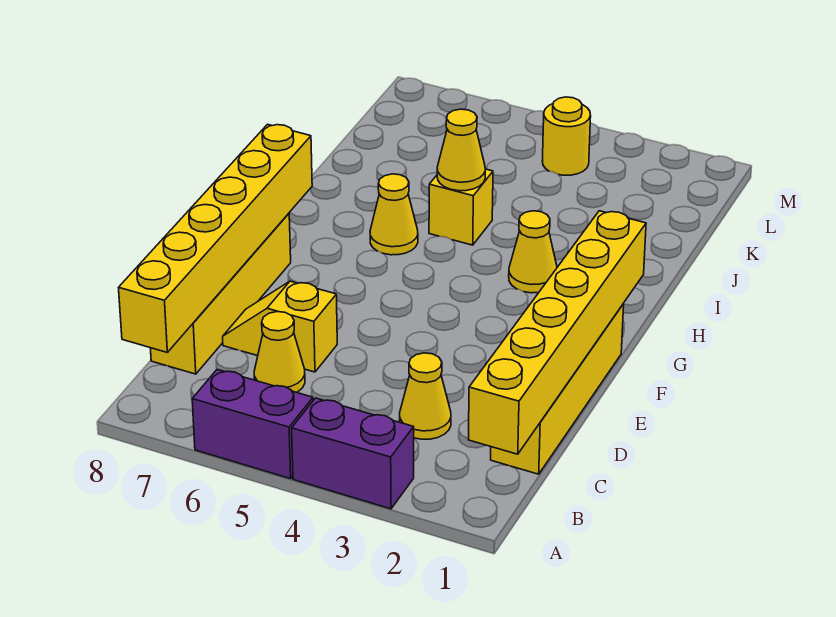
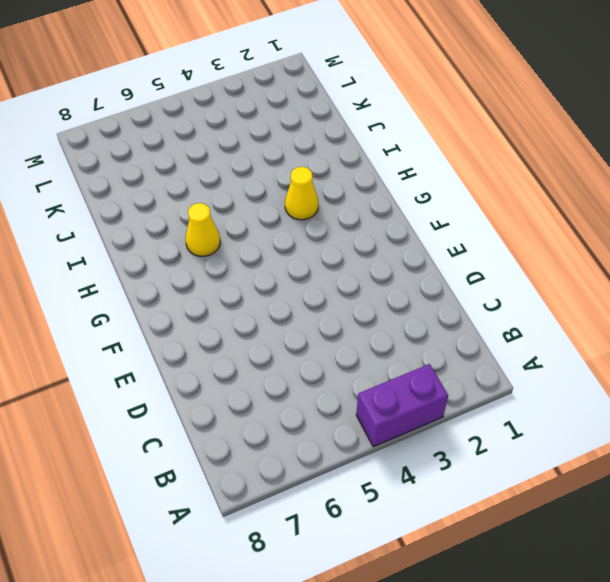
none -> purple brick A5:A6 level 1
none -> yellow brick C1:F1 level 1
none -> yellow cone C3 level 1

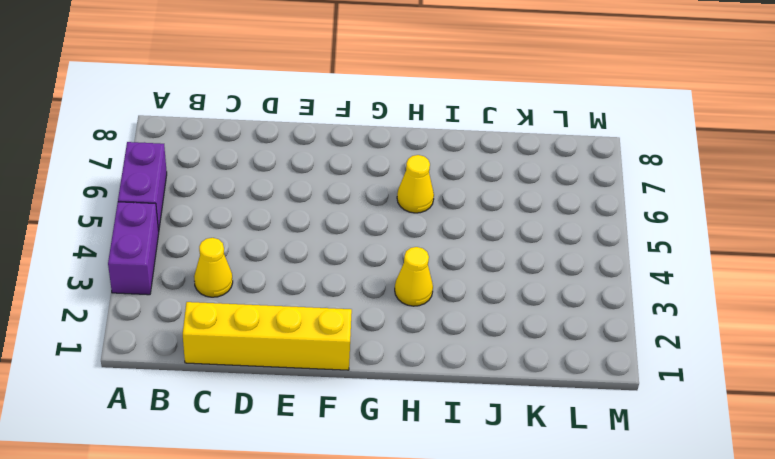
none -> yellow cone C6 level 1
none -> yellow brick C8:F8 level 1
none -> yellow slope D6:D7 level 1 top 6

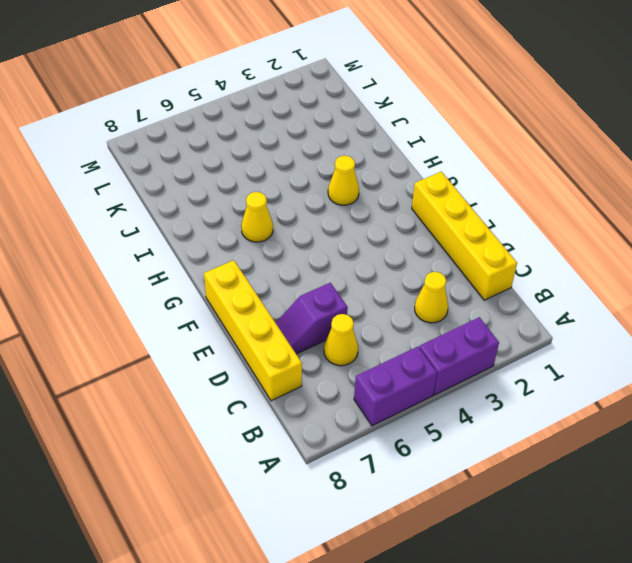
purple slope D6:D7 level 1 top 6 -> yellow slope D6:D7 level 1 top 6
none -> yellow brick I5 level 1
none -> yellow round brick L4 level 1
none -> yellow brick B1:G1 level 2

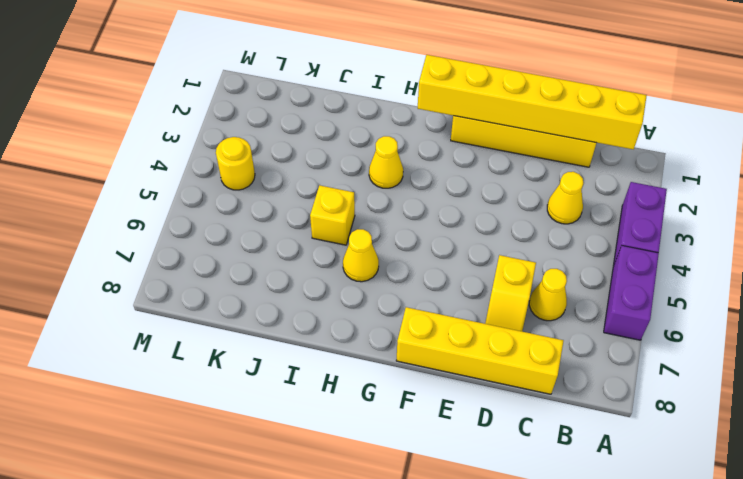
none -> yellow brick B8:G8 level 2
none -> yellow cone I5 level 2

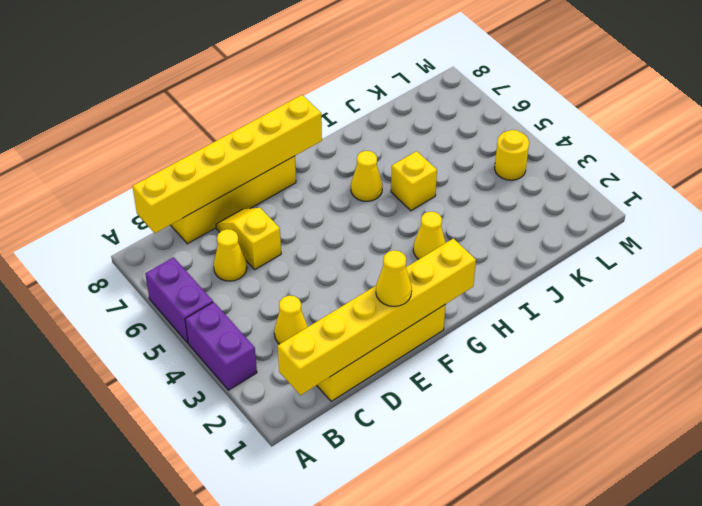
yellow cone E1 level 3 -> yellow cone I5 level 2

